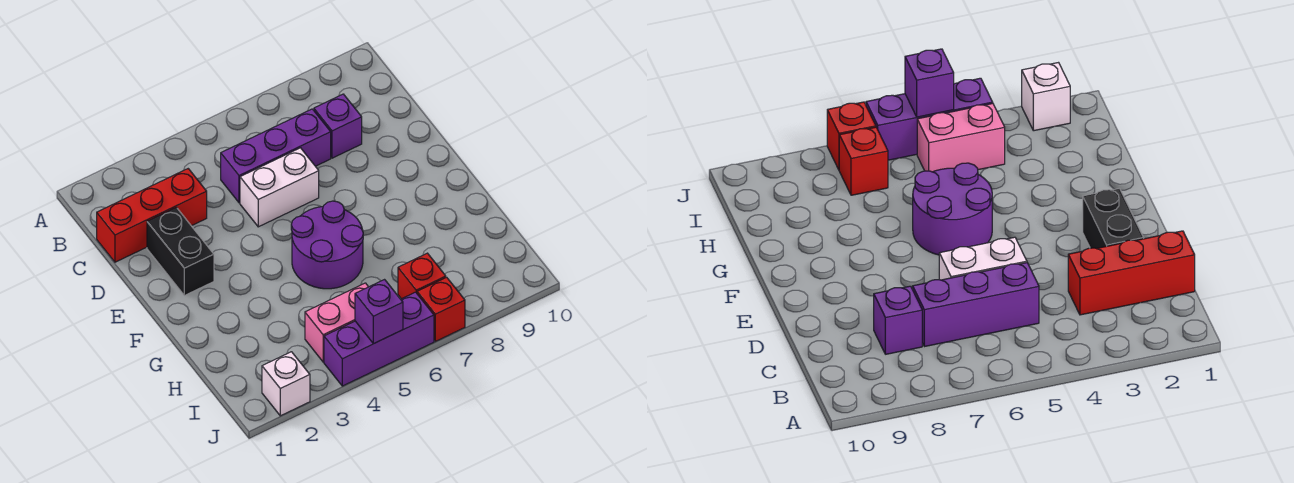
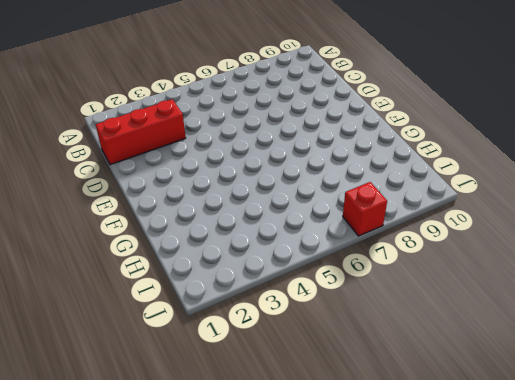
none -> purple brick C5:C7 level 1
none -> purple brick C8 level 1
none -> black brick D2:E2 level 1

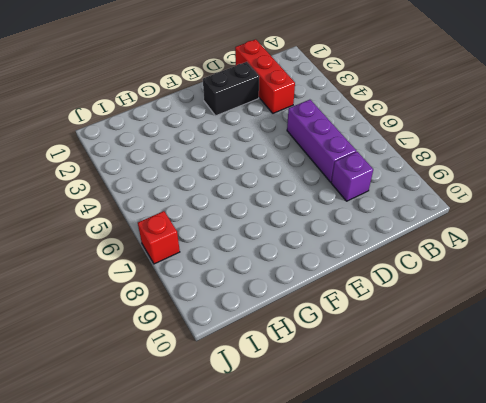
none -> white brick D5:D6 level 1
none -> purple round brick F5:G6 level 1
none -> pink brick I4:I5 level 1

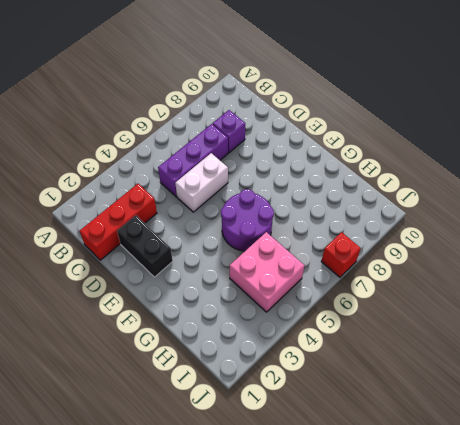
pink brick H4:I5 level 1 -> pink brick I4:I5 level 1
none -> red brick I7 level 1
none -> white brick J2 level 1
none -> purple brick J4:J6 level 1

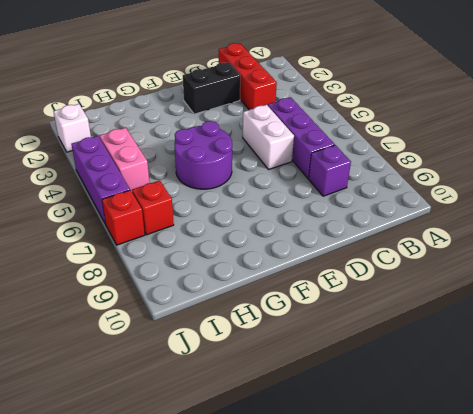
none -> purple brick J5 level 2

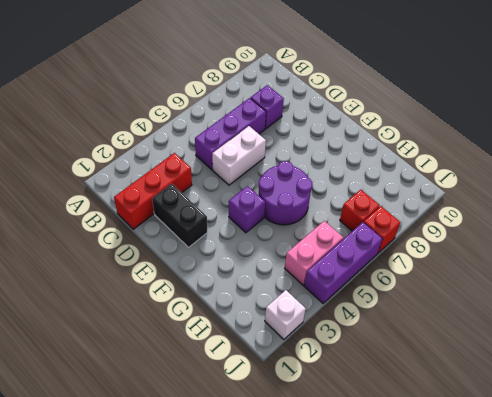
purple brick F4 level 1 -> purple brick J5 level 2

